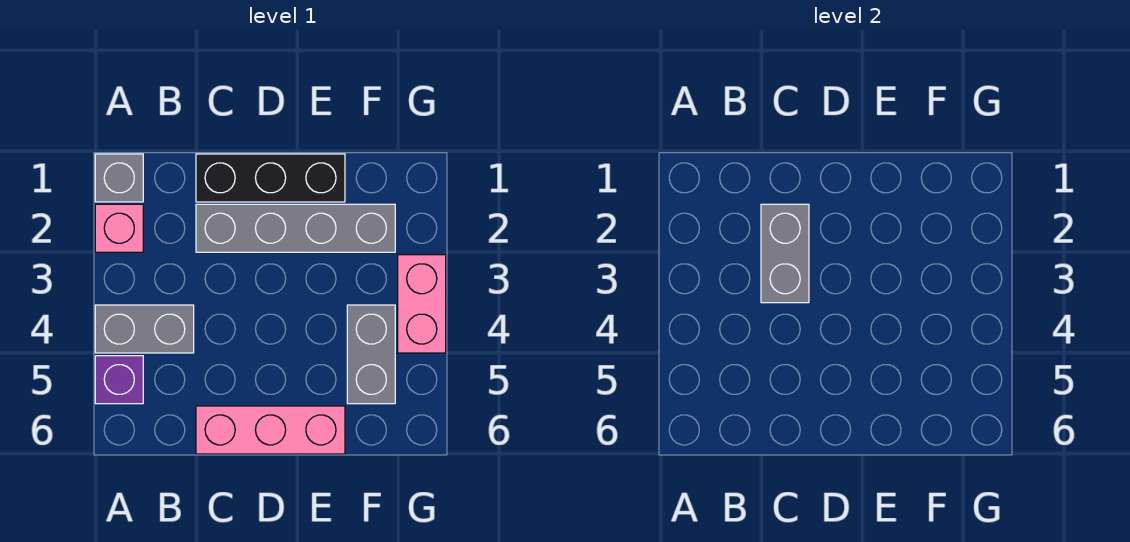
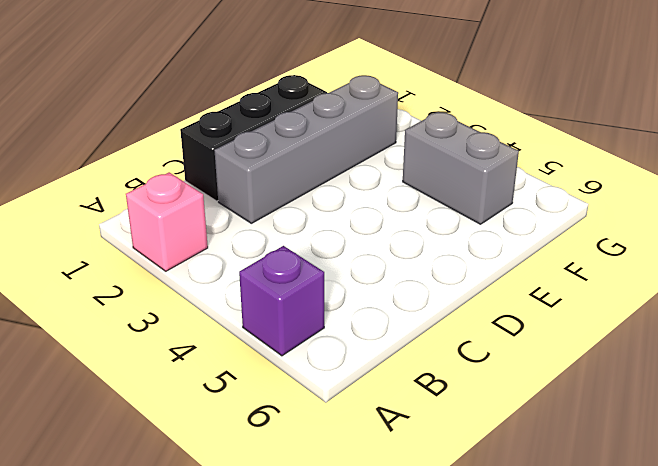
none -> grey brick A1 level 1
none -> grey brick A4:B4 level 1

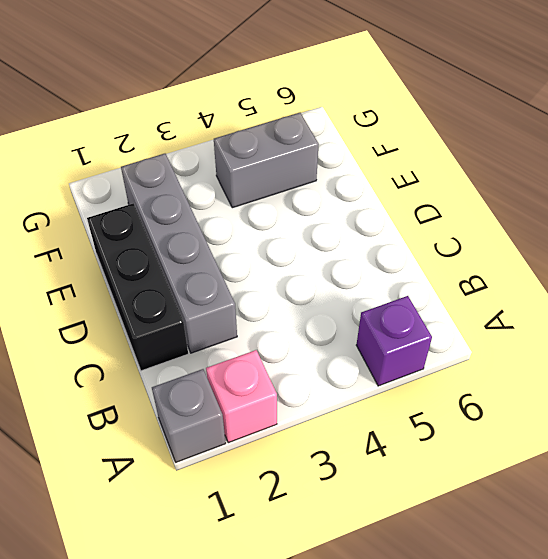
none -> grey brick A4:B4 level 1
none -> pink brick C6:E6 level 1

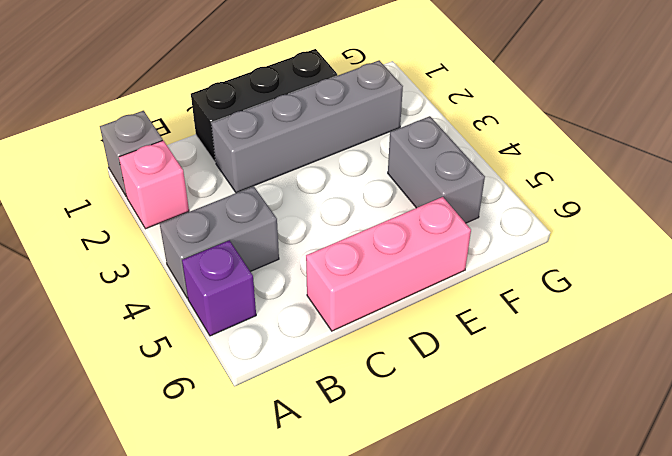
none -> pink brick G3:G4 level 1
none -> grey brick C2:C3 level 2

